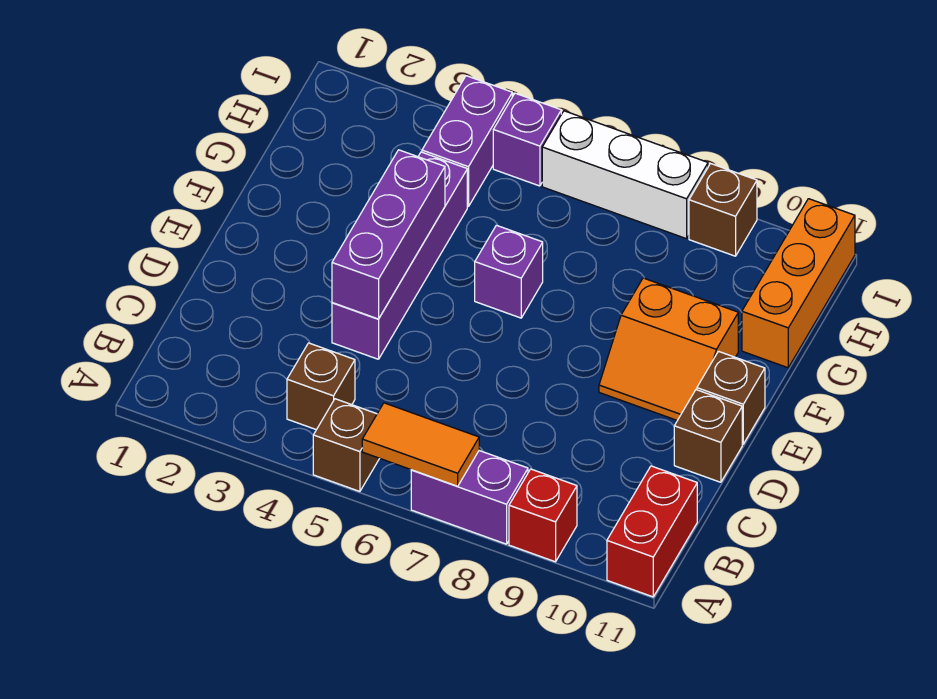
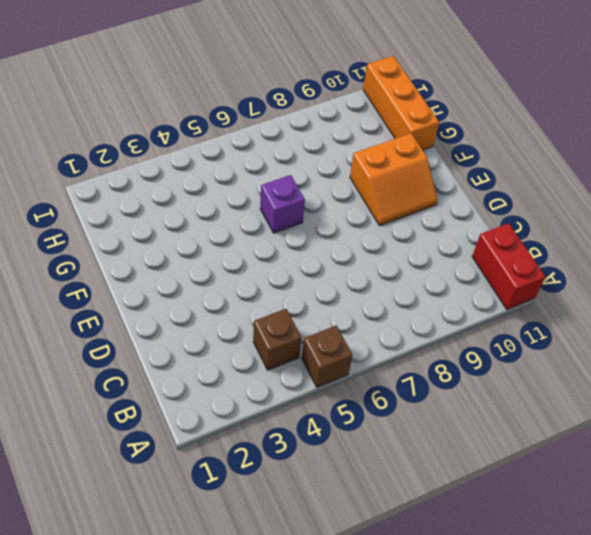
none -> purple brick A7:A8 level 1
none -> red brick A9 level 1
none -> purple brick D4:G4 level 1

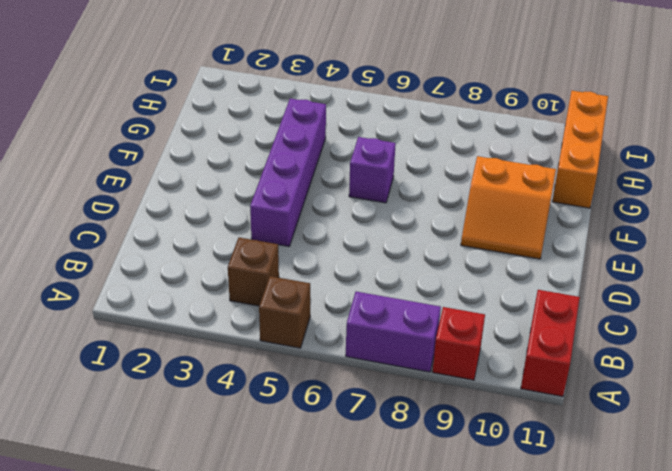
none -> brown brick D11 level 1
none -> brown brick E11 level 1
none -> purple brick H4:I4 level 1

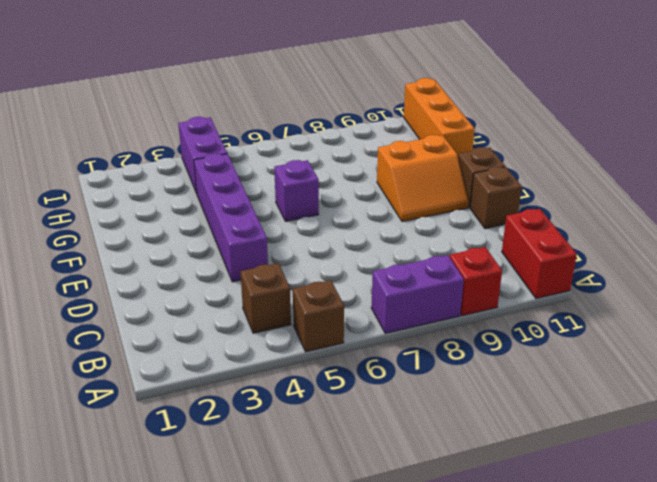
none -> purple brick I5 level 1
none -> white brick I6:I8 level 1
none -> brown brick I9 level 1

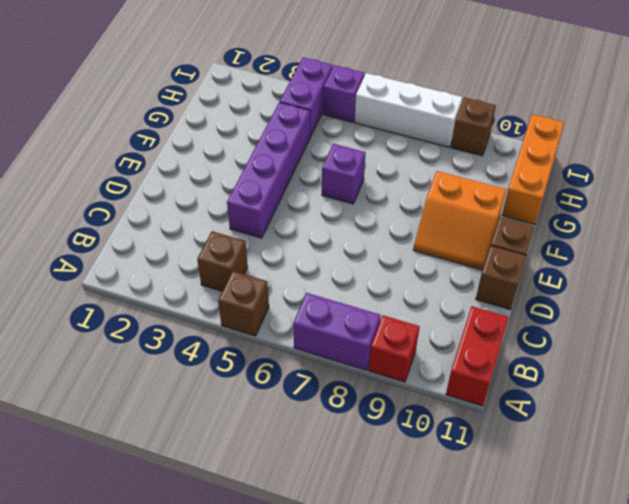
none -> orange tile A6:A7 level 2
none -> purple brick D4:F4 level 2

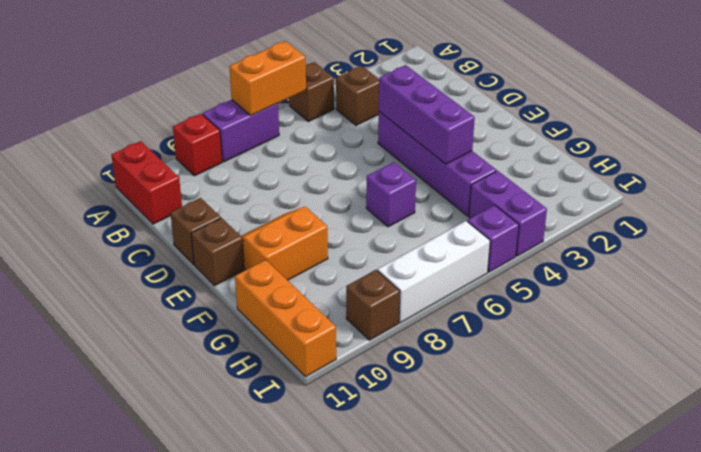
orange brick A6:A7 level 2 -> orange tile A6:A7 level 2

